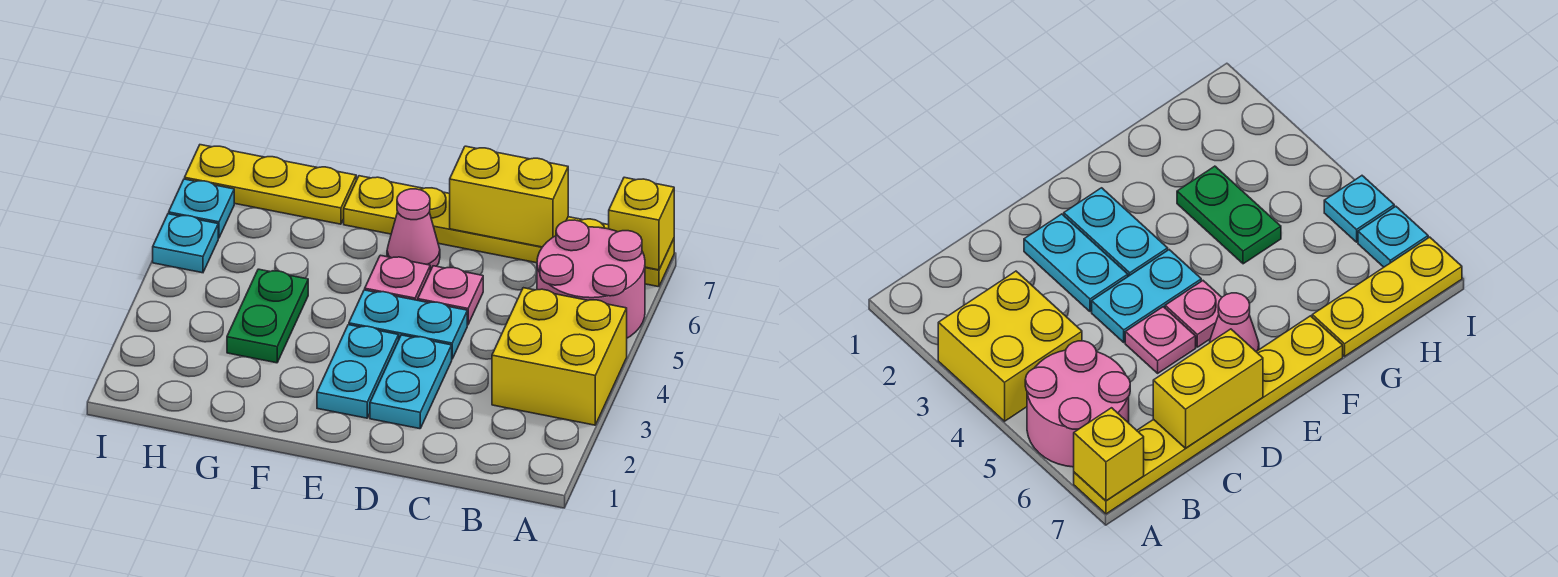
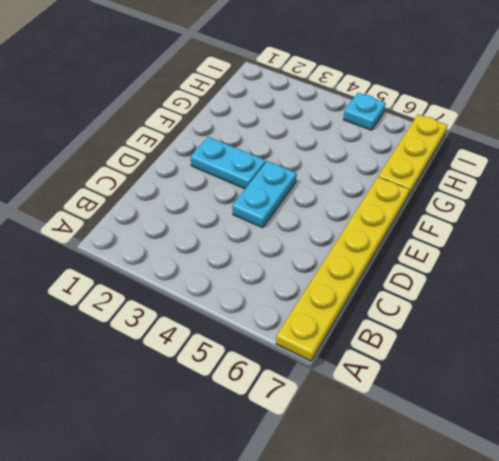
none -> yellow brick A3:B4 level 1
none -> pink round brick A5:B6 level 1
none -> cyan plate D2:D3 level 1

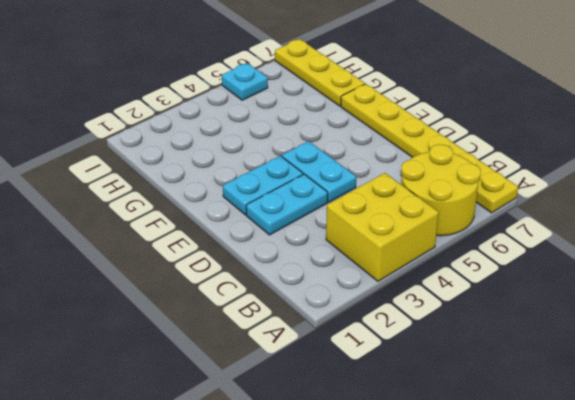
yellow round brick A5:B6 level 1 -> pink round brick A5:B6 level 1
none -> pink plate D5 level 1
none -> pink plate E5 level 1
none -> pink cone E6 level 1

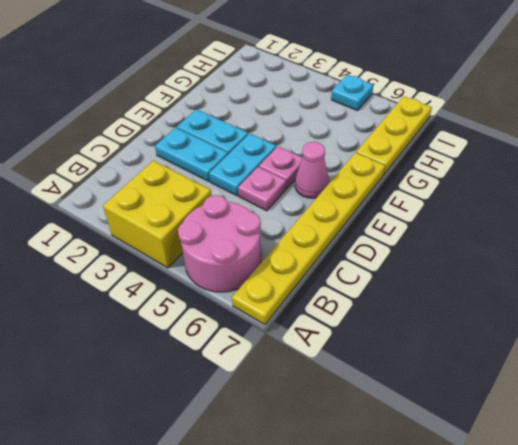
none -> green plate G3:G4 level 1
none -> cyan plate I6 level 1
none -> yellow brick A7 level 2

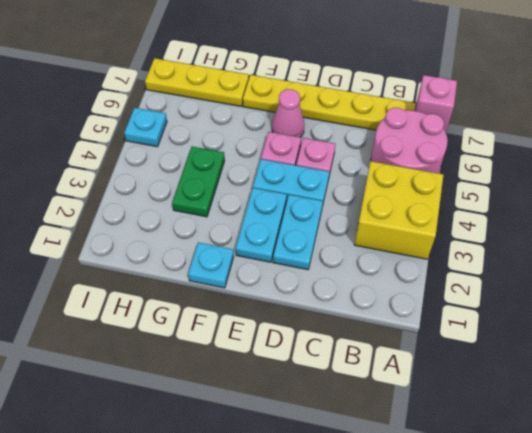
pink brick A7 level 2 -> yellow brick A7 level 2
cyan plate F1 level 1 -> cyan plate I6 level 1
none -> yellow brick C7:D7 level 2

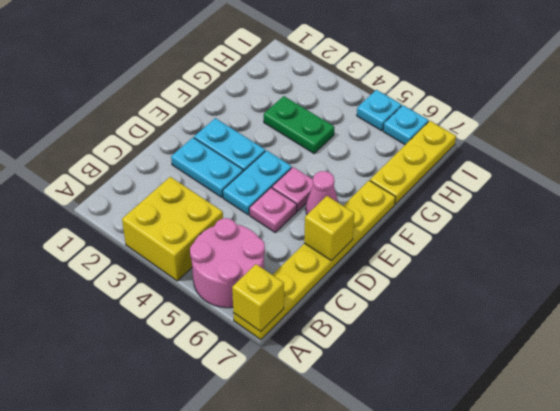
yellow brick D7 level 2 -> yellow brick C7:D7 level 2

